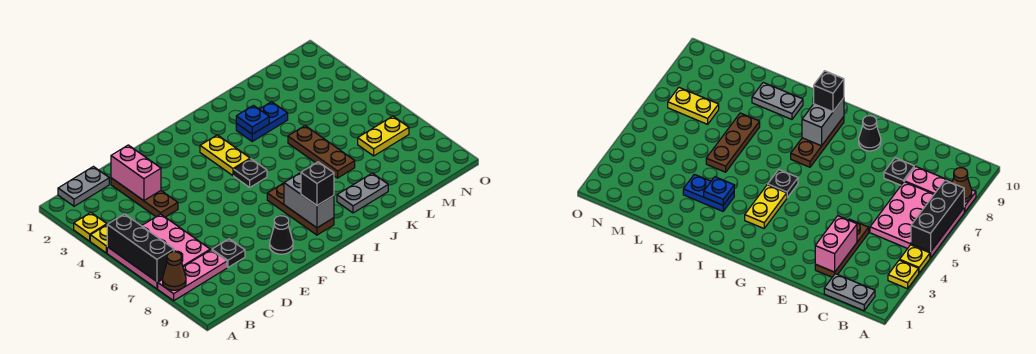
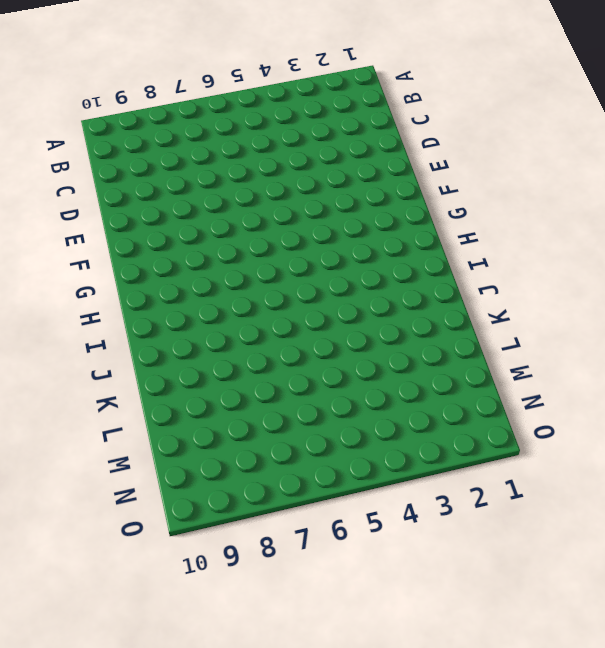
none -> yellow plate A3 level 1
none -> yellow plate A4 level 1
none -> pink plate A5:C7 level 1

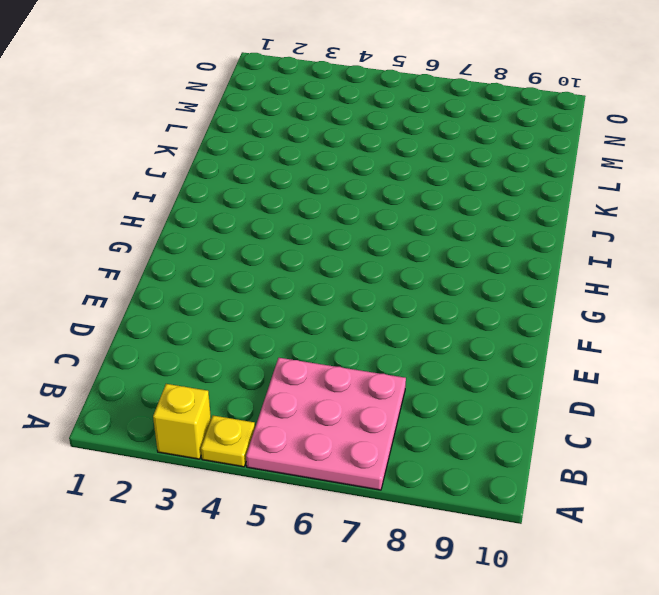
yellow brick A3 level 1 -> yellow plate A3 level 1
none -> pink plate A8:C8 level 1
none -> grey plate B1:C1 level 1
none -> brown plate D2:D4 level 1

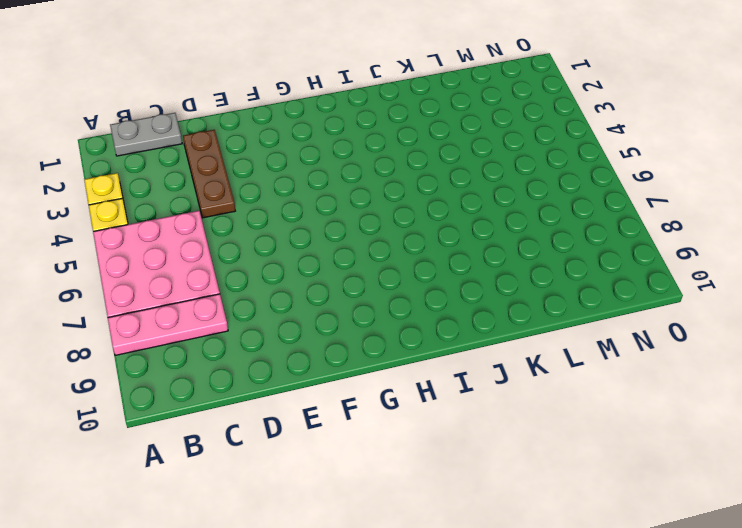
none -> black plate D8 level 1
none -> black cone F9 level 1
none -> yellow plate H3:H4 level 1

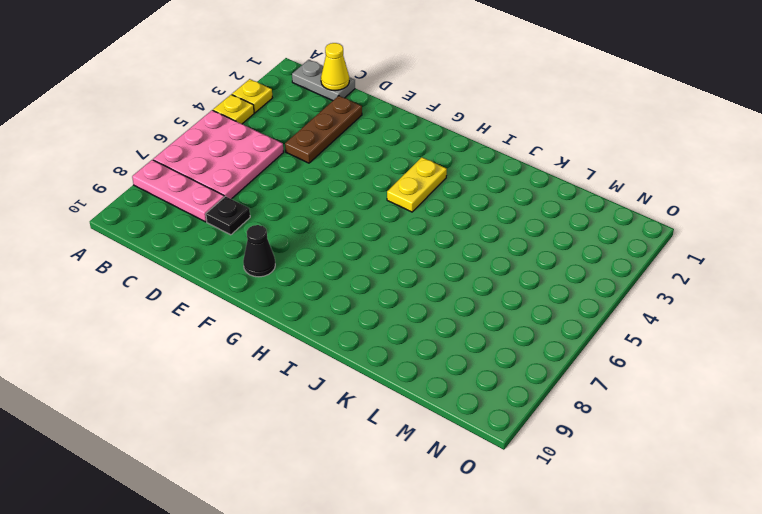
yellow cone C1 level 2 -> none
none -> black plate H5 level 1
none -> brown plate H7:H9 level 1
none -> blue plate J3:K3 level 1

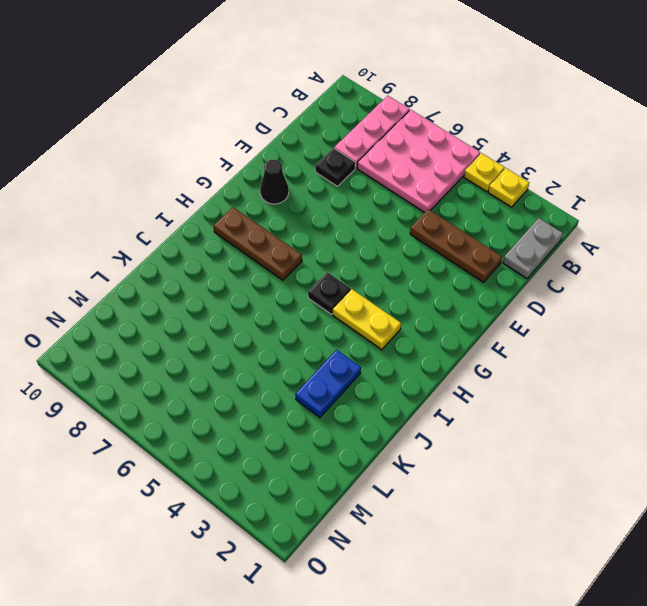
none -> grey plate J9:K9 level 1
none -> brown plate K5:K7 level 1
none -> yellow plate M7:N7 level 1

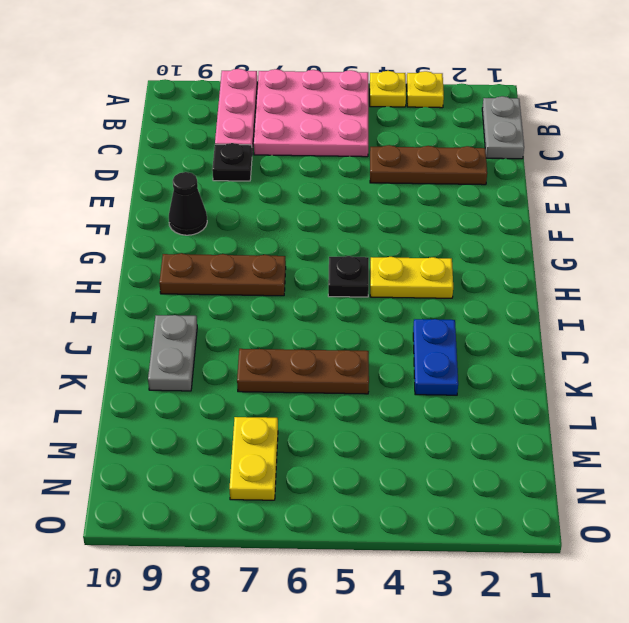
none -> black brick A5:A7 level 2
none -> brown cone A8 level 2
none -> pink brick D2:D3 level 2

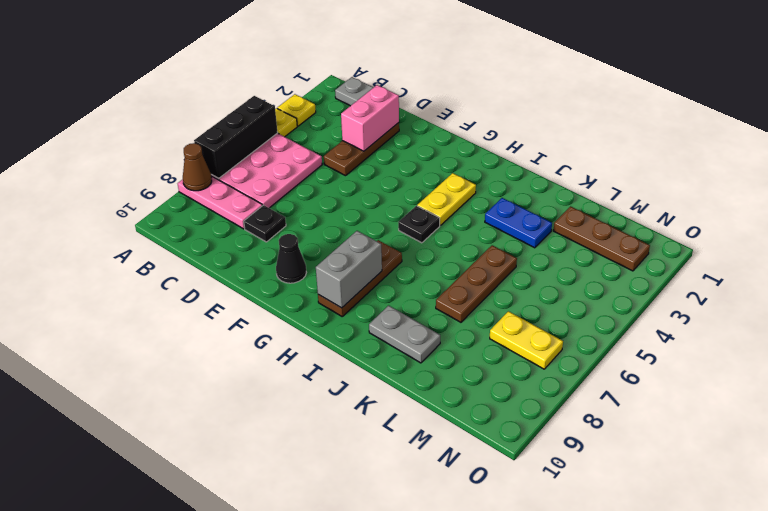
brown plate L2:N2 level 1 -> none
none -> blue plate J3 level 2
none -> black brick H9 level 3

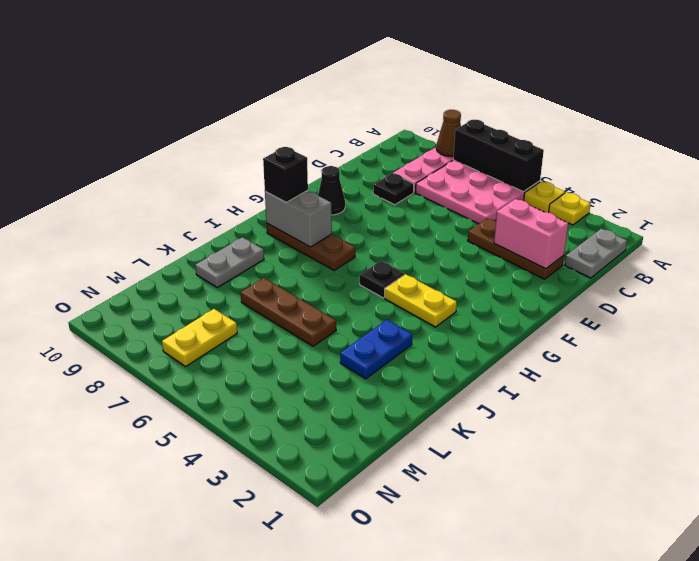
none -> blue plate J3 level 2

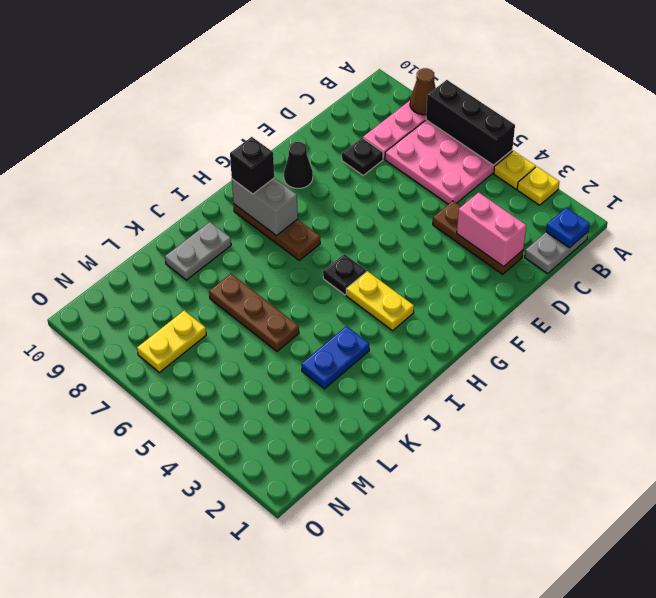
blue plate B1 level 2 -> blue plate J3 level 2

